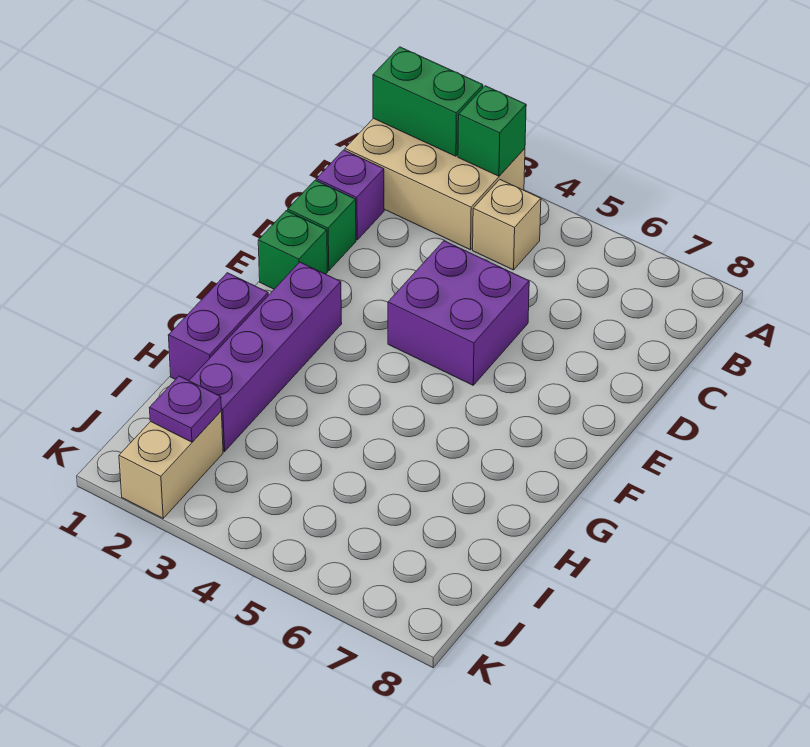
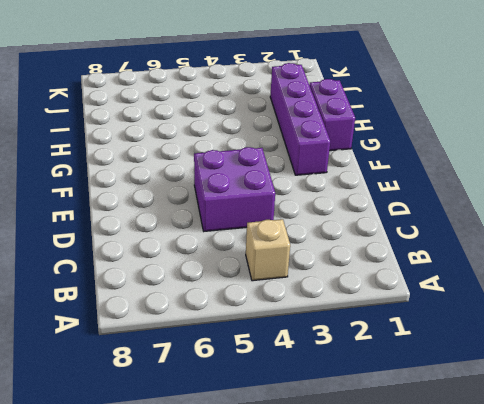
none -> tan brick A1:B3 level 1
none -> purple brick C1 level 1
none -> green brick D1 level 1

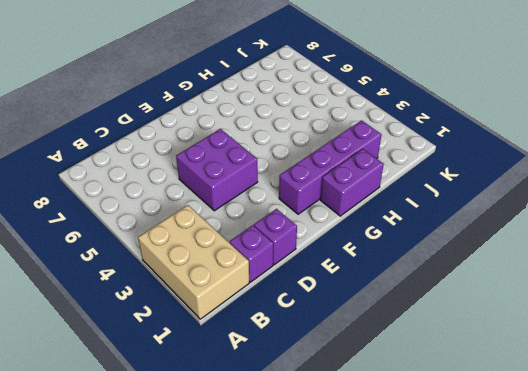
purple brick D1 level 1 -> green brick D1 level 1
none -> tan brick B4 level 1
none -> green brick E1 level 1
none -> tan brick J2:K2 level 1

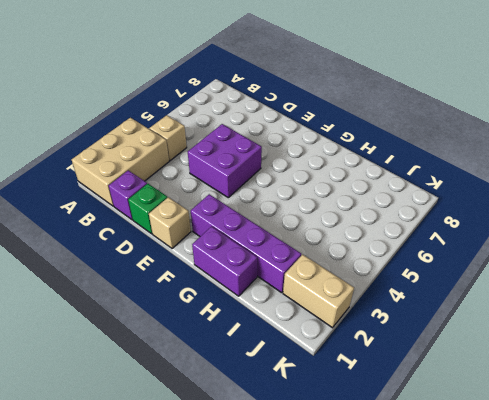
tan brick E1 level 1 -> green brick E1 level 1
none -> green brick A1:A2 level 2
none -> green brick A3 level 2
none -> purple plate J2 level 2

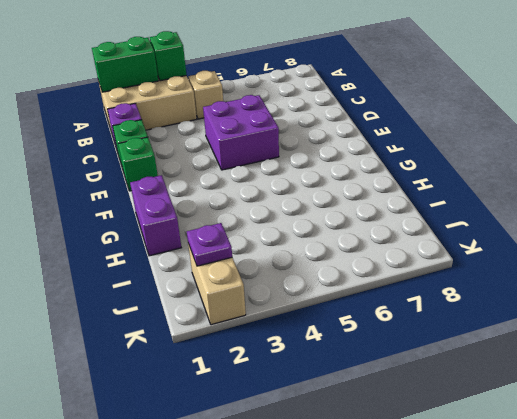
none -> purple brick F2:I2 level 1

